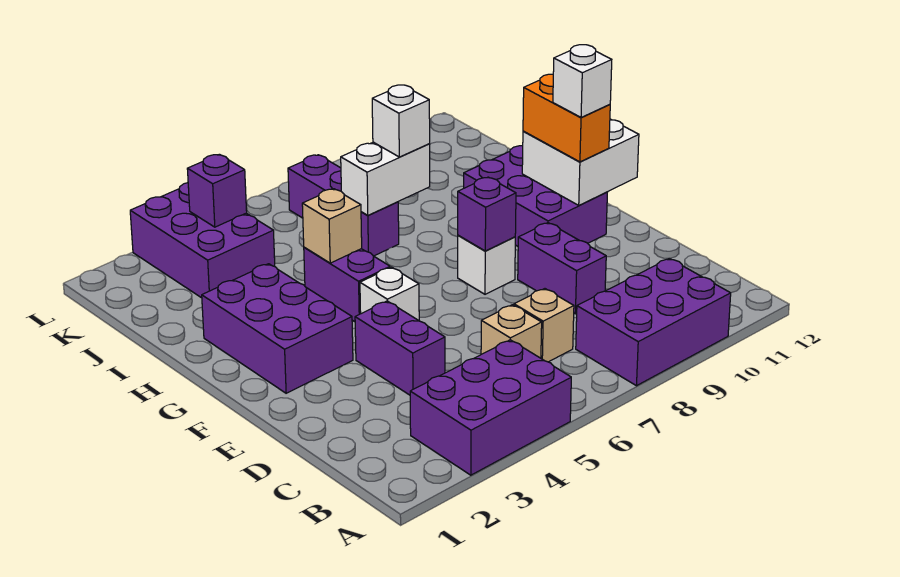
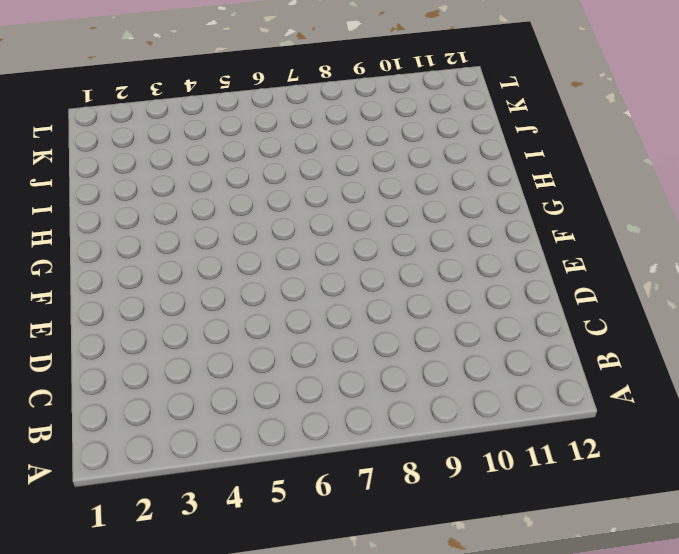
none -> purple brick A3:B5 level 1
none -> purple brick A8:B10 level 1
none -> tan brick C6 level 1

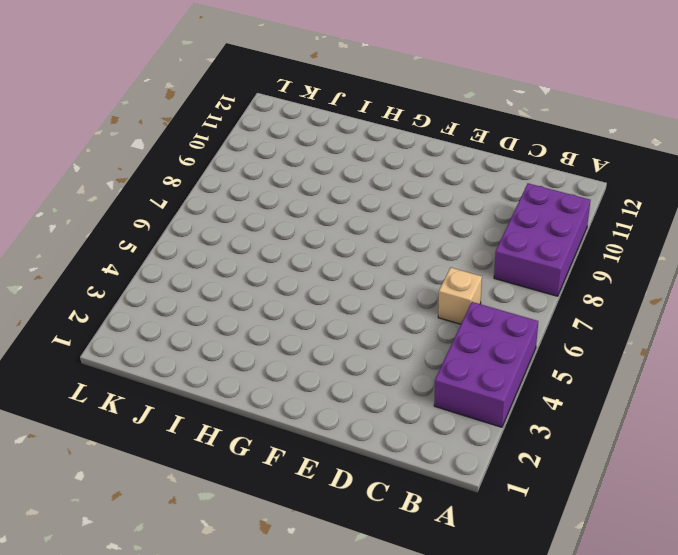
none -> tan brick C7 level 1
none -> purple brick D4:E4 level 1
none -> purple brick D9:E9 level 1

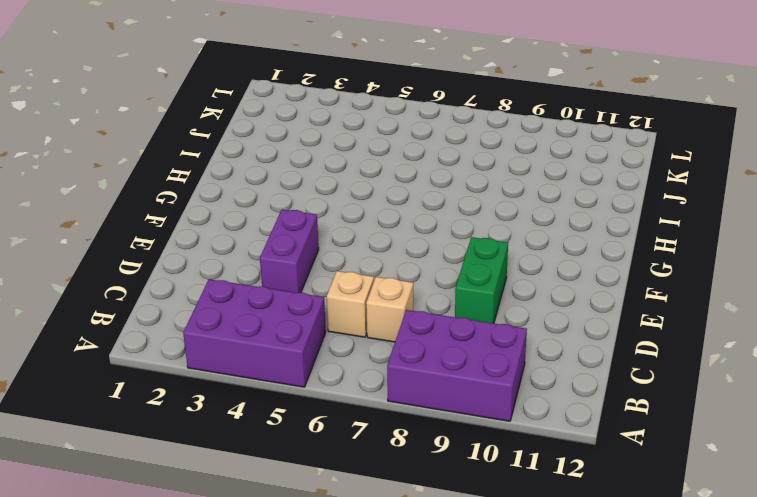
green brick D9:E9 level 1 -> purple brick D9:E9 level 1
none -> purple brick F2:H3 level 1
none -> white brick F5 level 1
none -> white brick F8 level 1

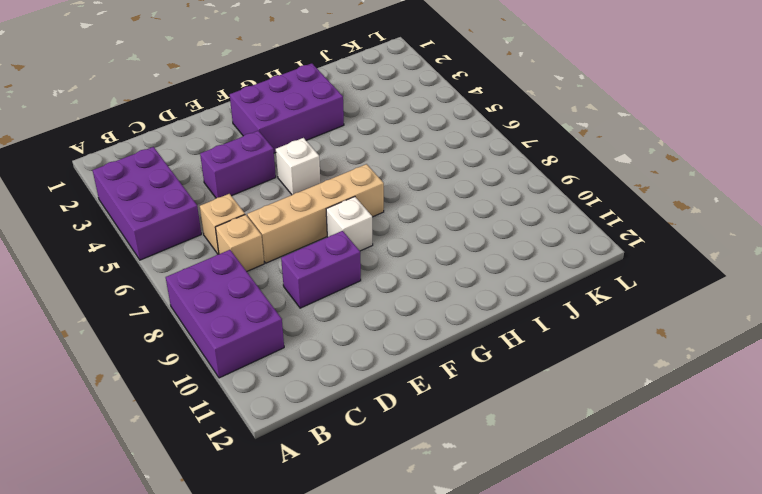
tan brick D7:G7 level 1 -> none
none -> purple brick F10:H11 level 1
none -> purple brick G5:H5 level 1
none -> purple brick I7:K7 level 1

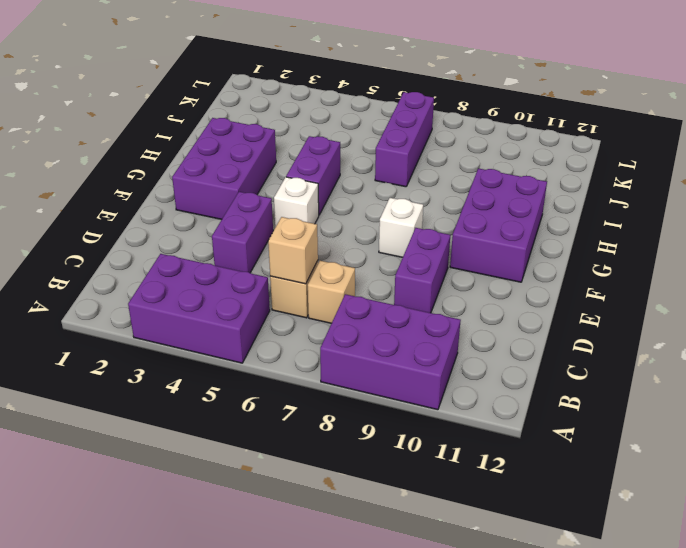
tan brick C6 level 2 -> tan brick H5 level 2
none -> purple brick J3:L4 level 1
none -> purple brick F8 level 2
none -> white brick F11:G12 level 2

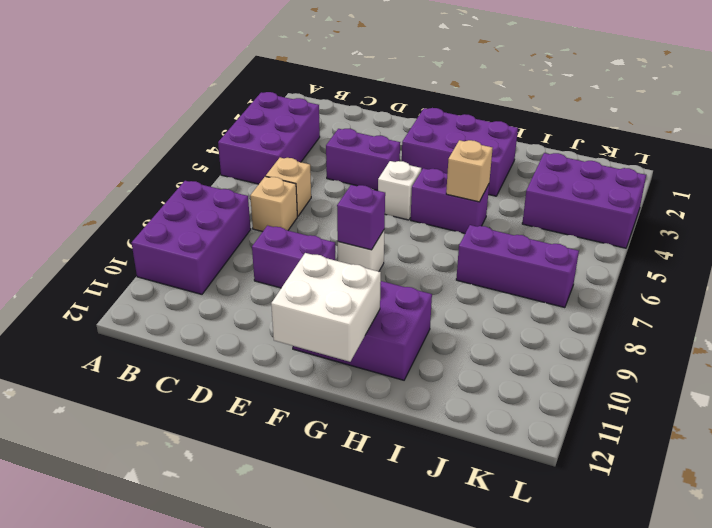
none -> white brick I7:I8 level 2
none -> purple brick K4 level 2
none -> orange brick F11:G11 level 3

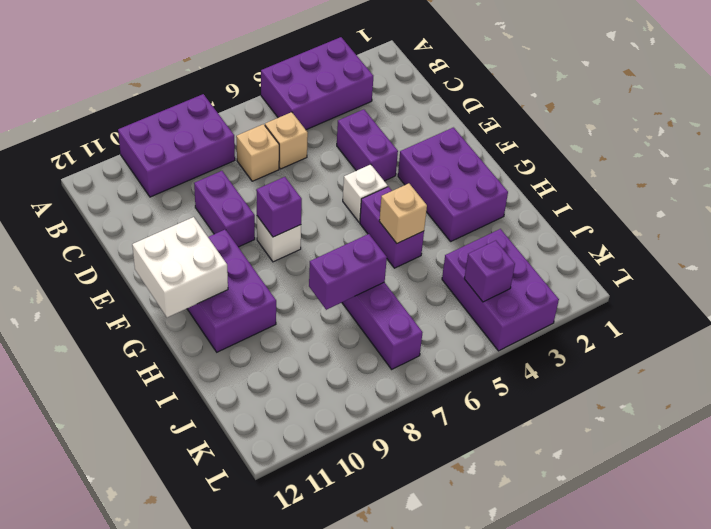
purple brick I7:I8 level 2 -> white brick I7:I8 level 2
none -> orange brick F11:G11 level 3
none -> white brick I8 level 3
none -> white brick F11 level 4

